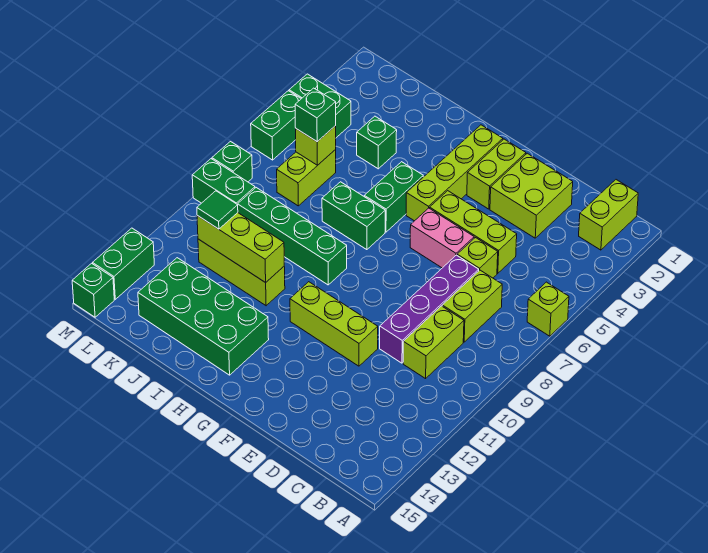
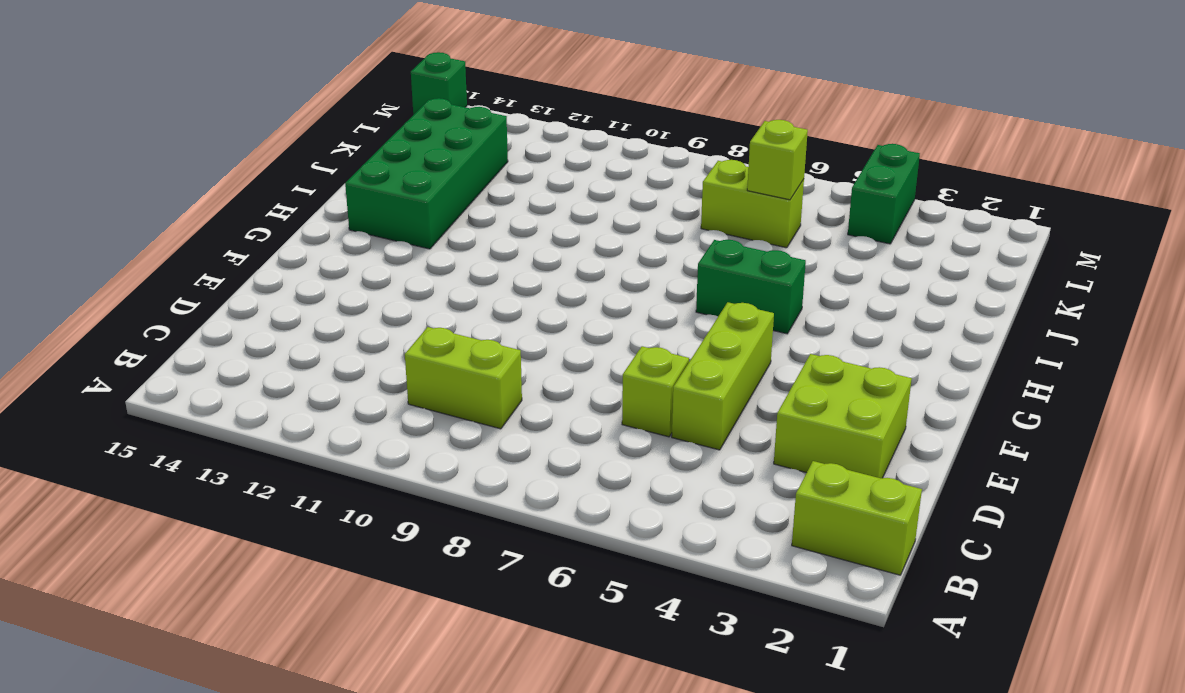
none -> lime brick A6 level 1
none -> lime brick C7:C8 level 1
none -> purple brick D7:D10 level 1

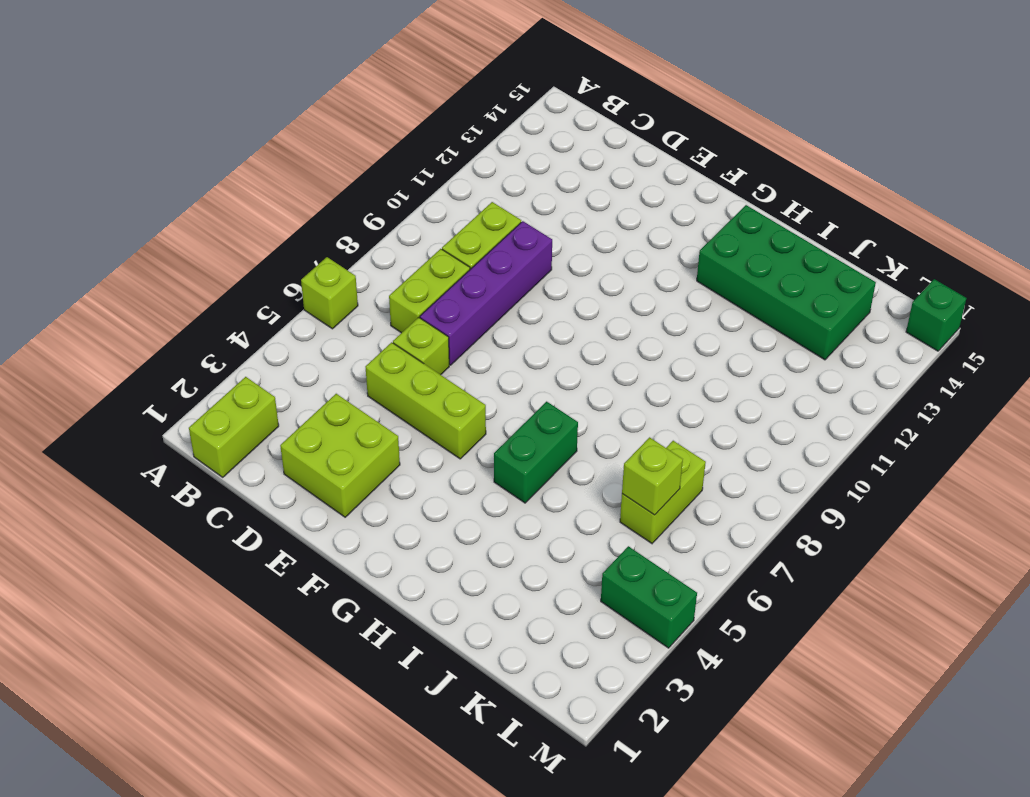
none -> pink brick E6:F6 level 1
none -> lime brick E11:G11 level 1
none -> lime brick F2:F3 level 1

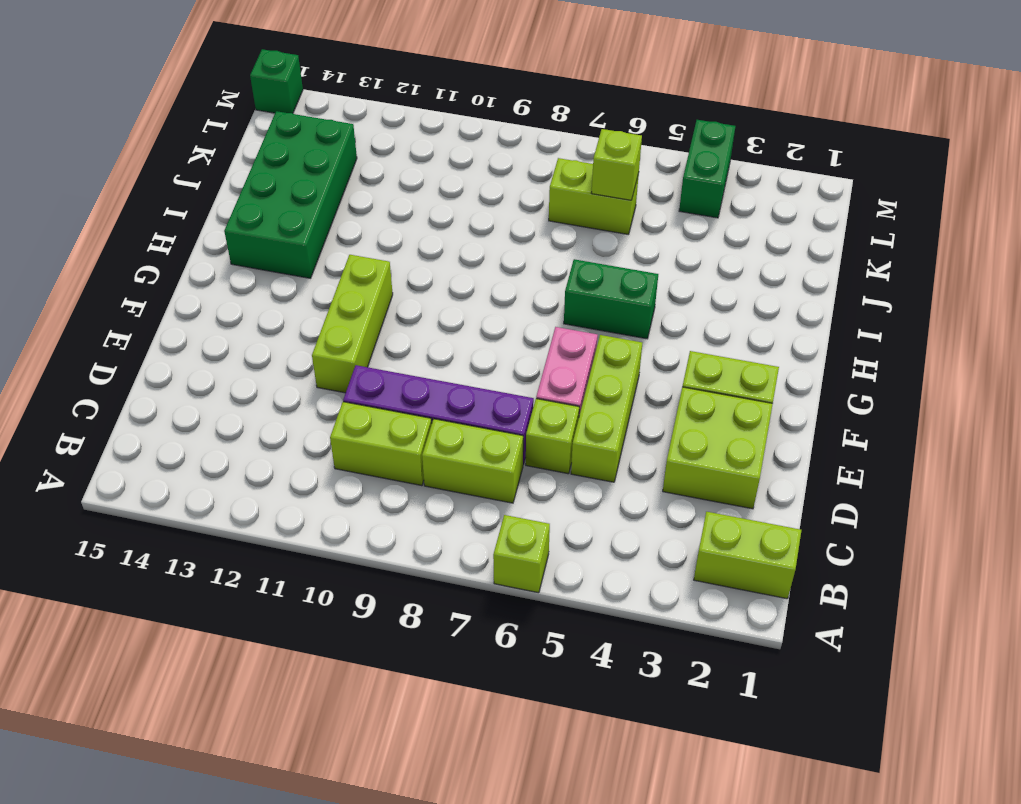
none -> lime brick G2:G5 level 1
none -> green brick H7:I7 level 1
none -> green brick H9:K9 level 1

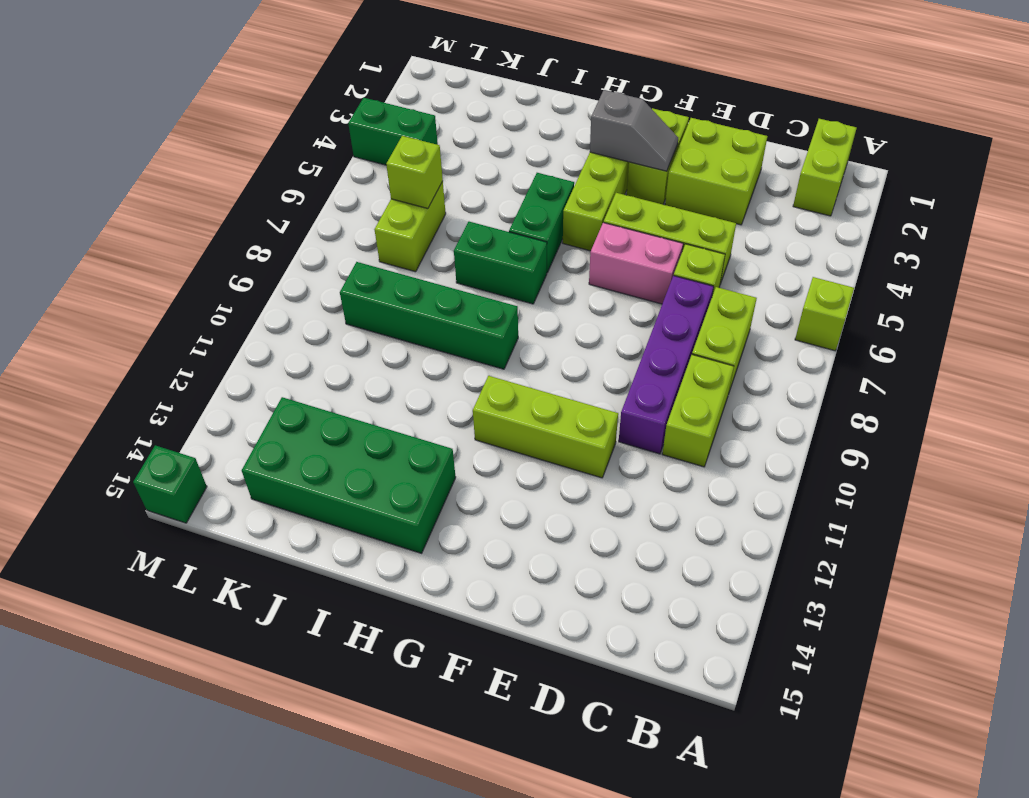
grey slope F3:G3 level 2 top G -> none
none -> lime brick I11:K11 level 1
none -> green brick J4 level 1
none -> green brick L9:M9 level 1

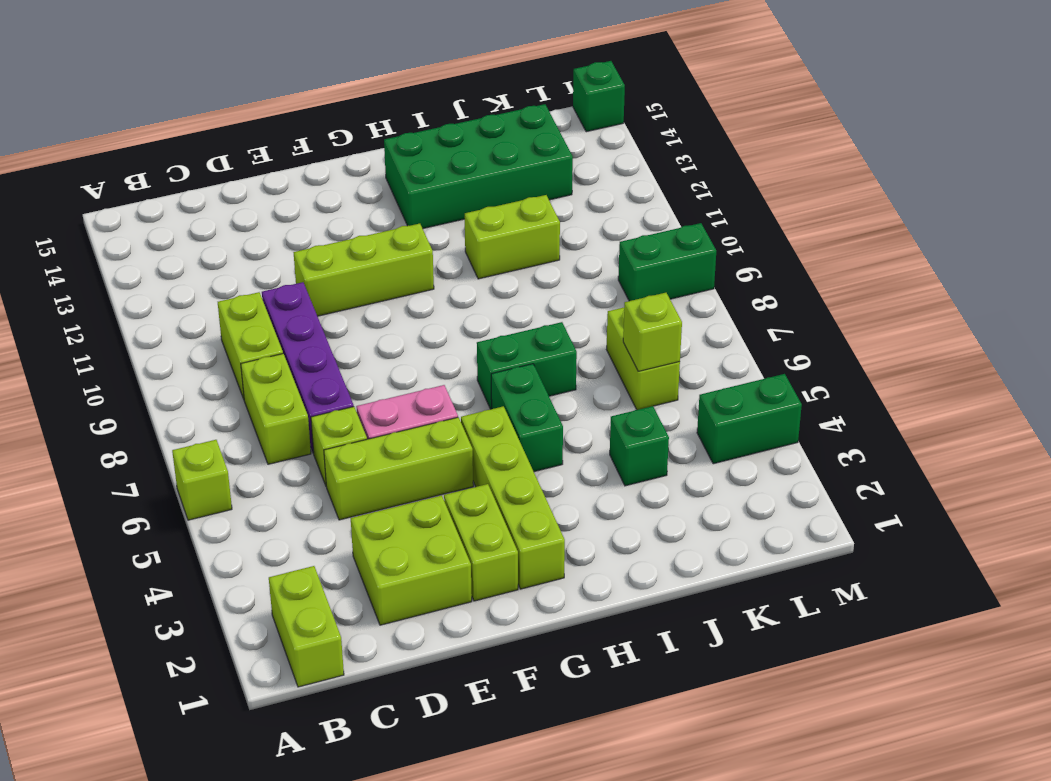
lime brick I11:J11 level 1 -> lime brick I11:K11 level 1
none -> green brick H9:K9 level 1
none -> green brick M5:M6 level 1
none -> green brick M8 level 1

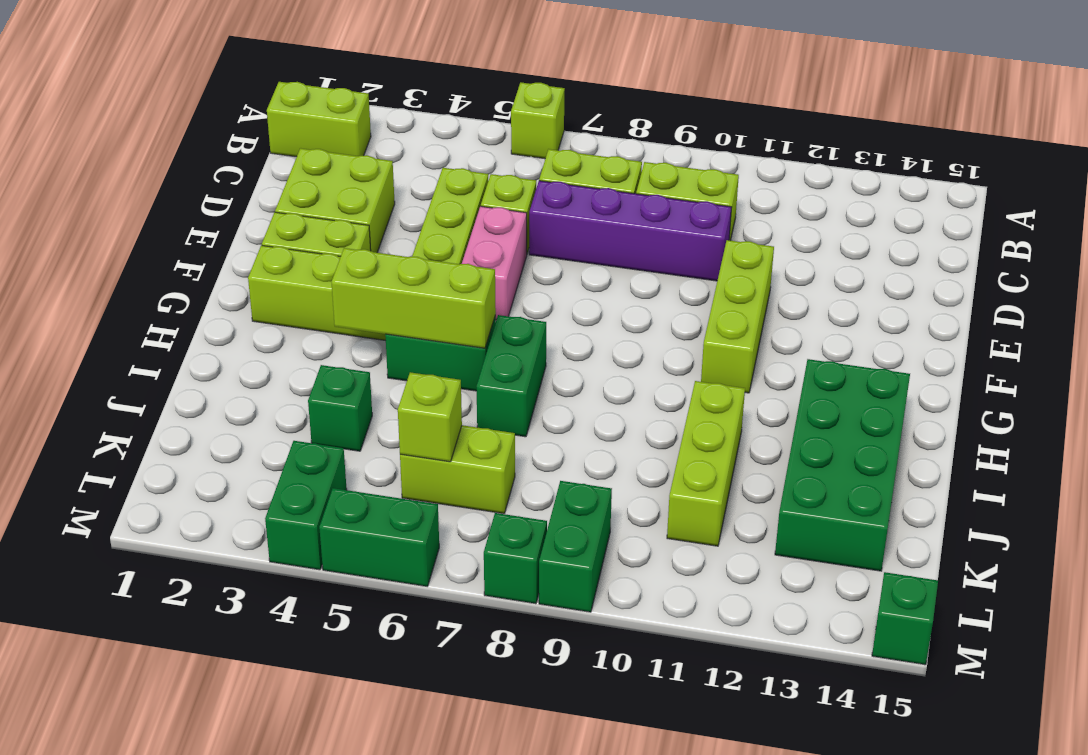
lime brick H4:H6 level 2 -> lime brick I11:K11 level 2
none -> green brick H9:K9 level 1
none -> green brick M13:M14 level 1
none -> green brick K6 level 3

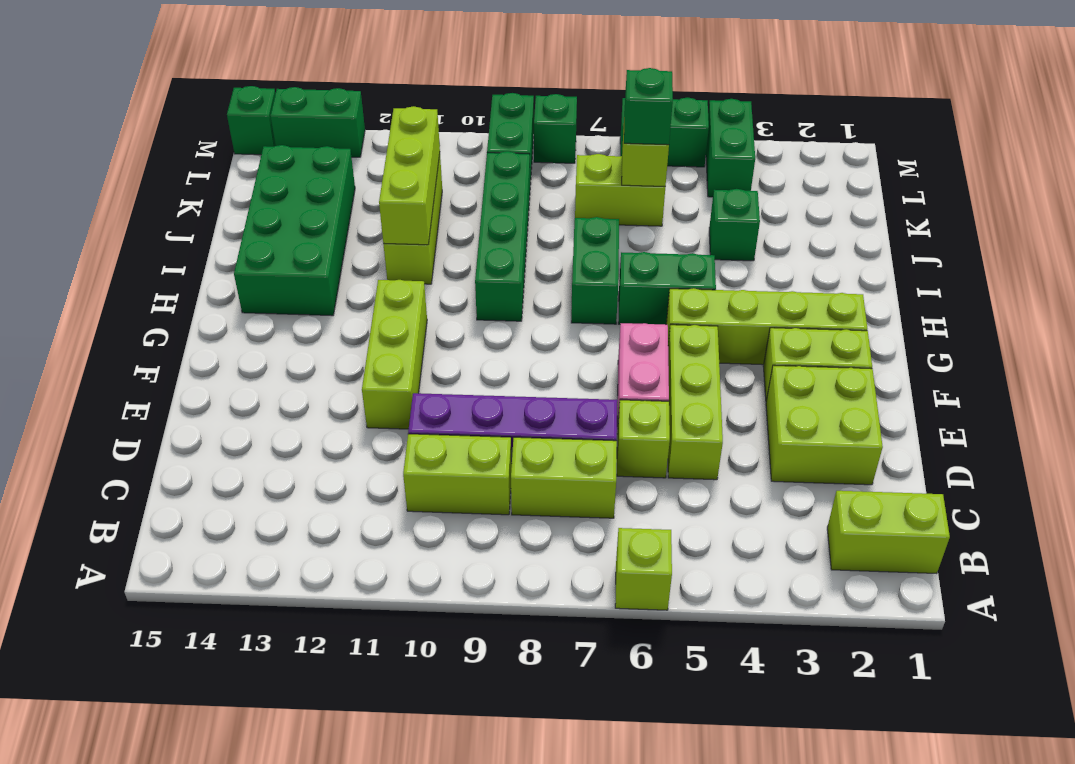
none -> green tile K11 level 3

